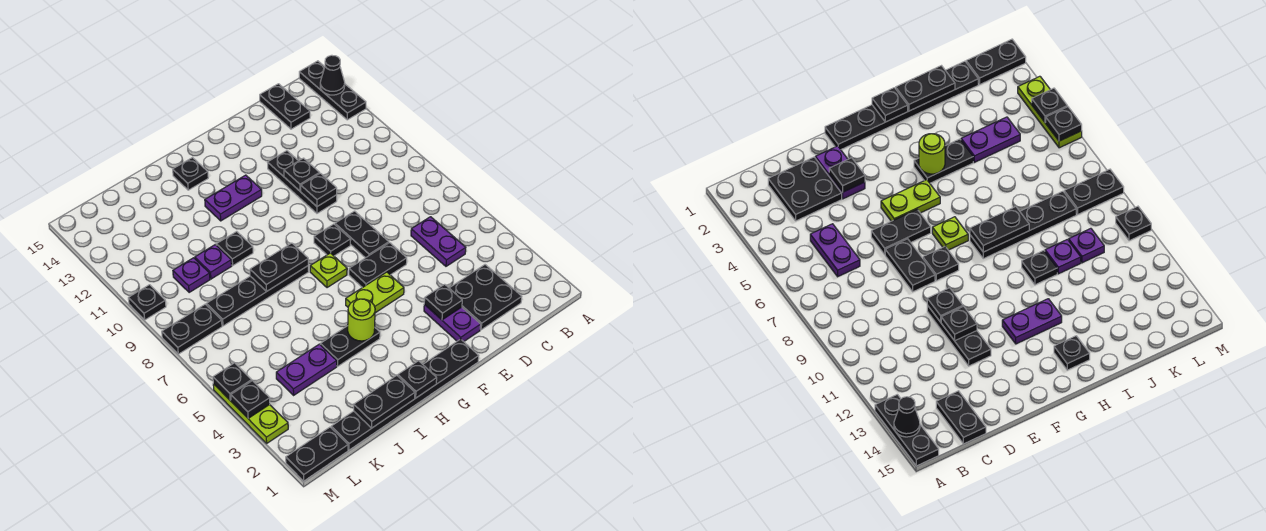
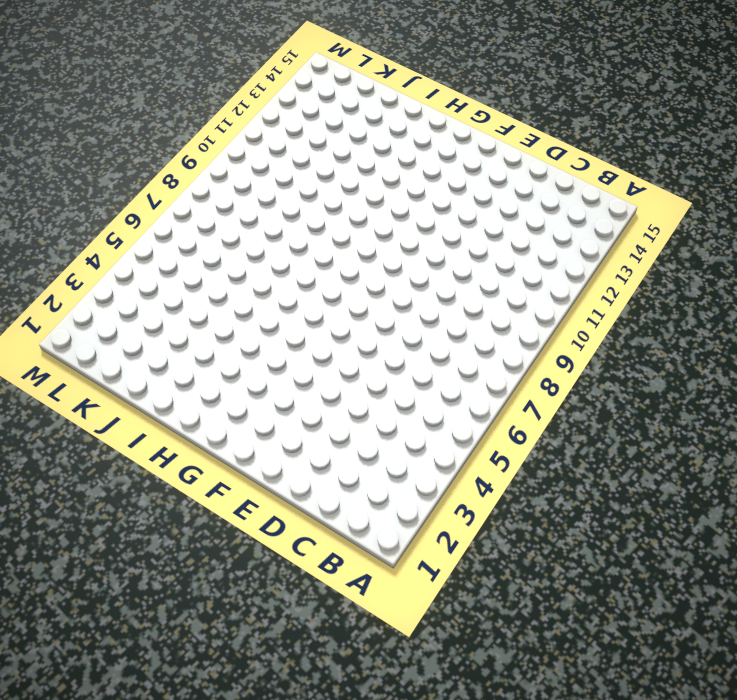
none -> black plate A13:A15 level 1
none -> black plate C2:D3 level 1
none -> purple plate C5:C6 level 1
none -> black plate C14:C15 level 1

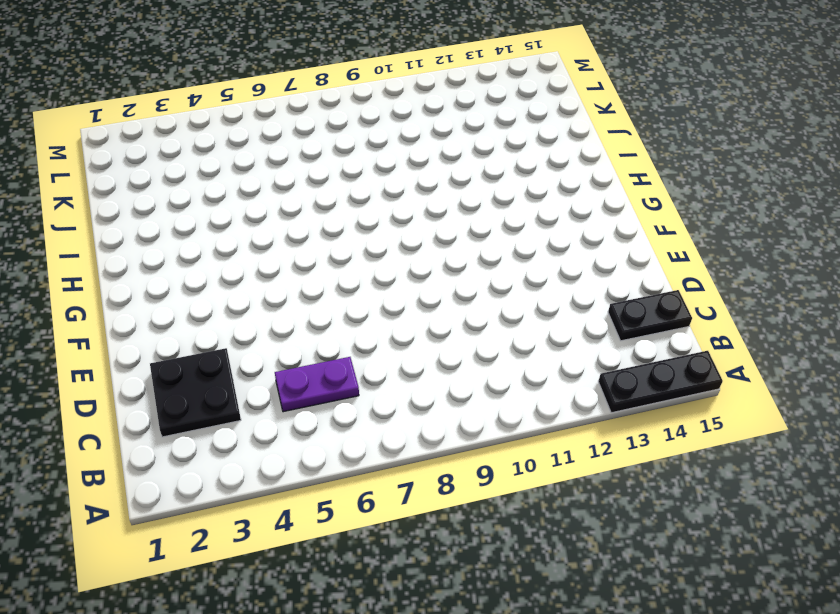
none -> purple plate E2:E3 level 1
none -> black plate E6:F6 level 1
none -> black plate E7:E8 level 1
none -> black plate E10:E12 level 1

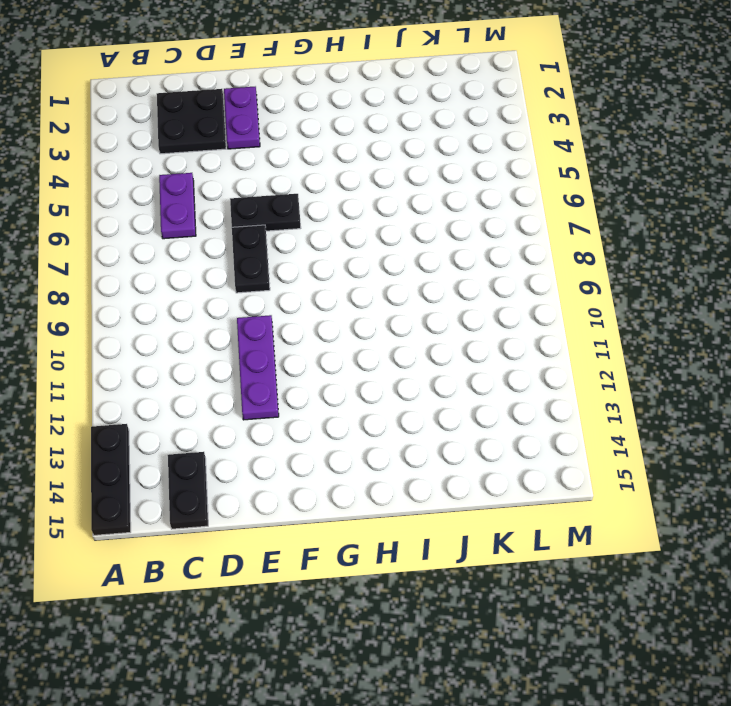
purple plate E10:E12 level 1 -> black plate E10:E12 level 1
none -> black plate F1:K1 level 1
none -> lime plate F5:G5 level 1
none -> black plate F8 level 1
none -> lime plate G7 level 1

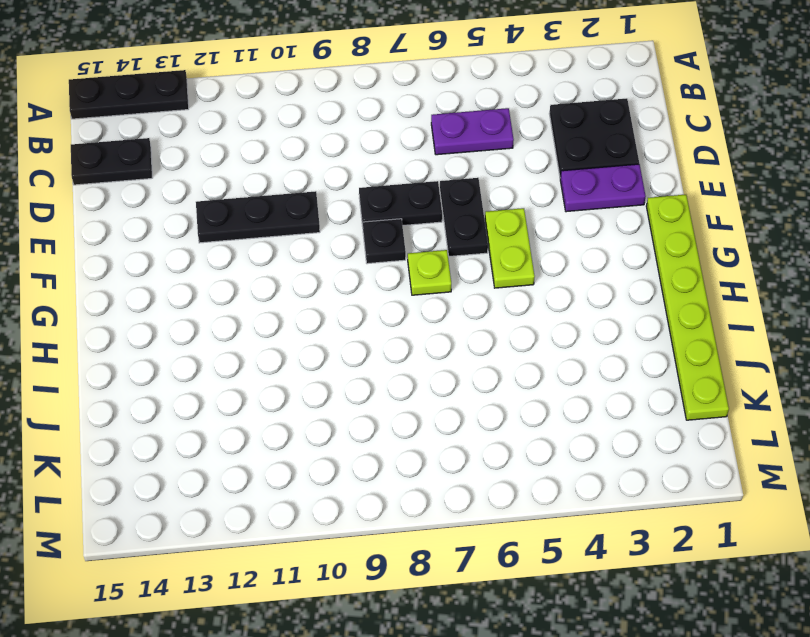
lime plate F1:K1 level 1 -> black plate F1:K1 level 1
none -> purple plate G12:H12 level 1
none -> black plate H4:I4 level 1
none -> black plate H8:K8 level 1
none -> black plate H14 level 1

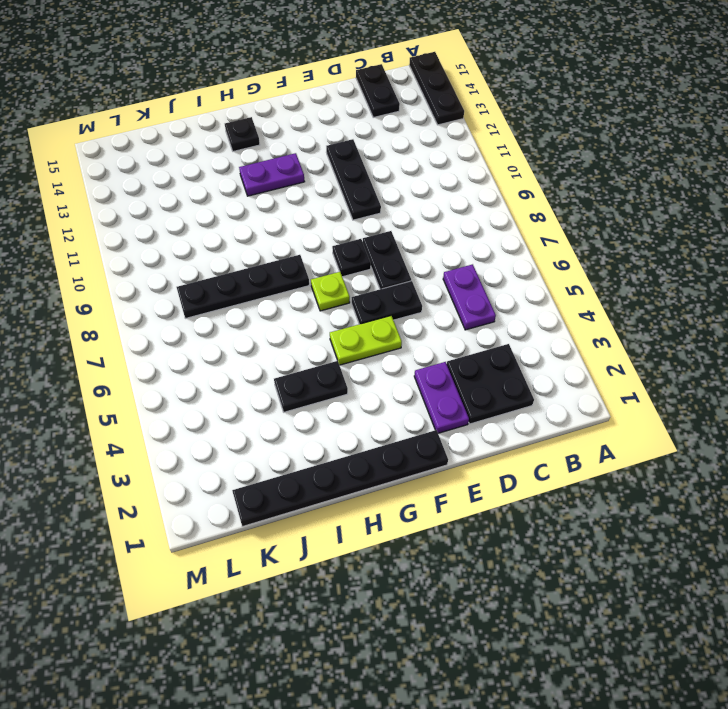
none -> black plate I10 level 1
none -> purple plate J4:K4 level 1
none -> purple plate J10 level 1
none -> purple plate K10 level 1

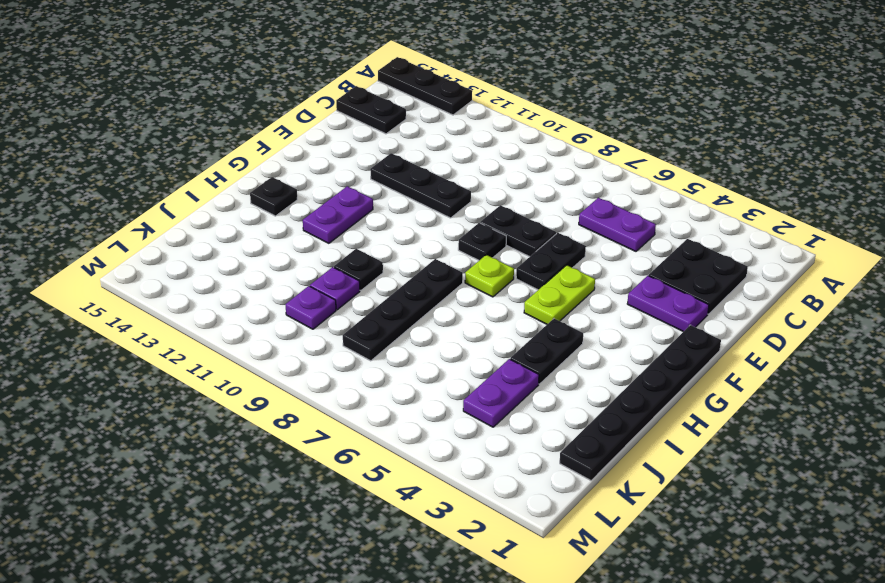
none -> black plate L1:M1 level 1
none -> black plate L8:M8 level 1
none -> lime plate M3:M5 level 1
none -> black plate M10 level 1

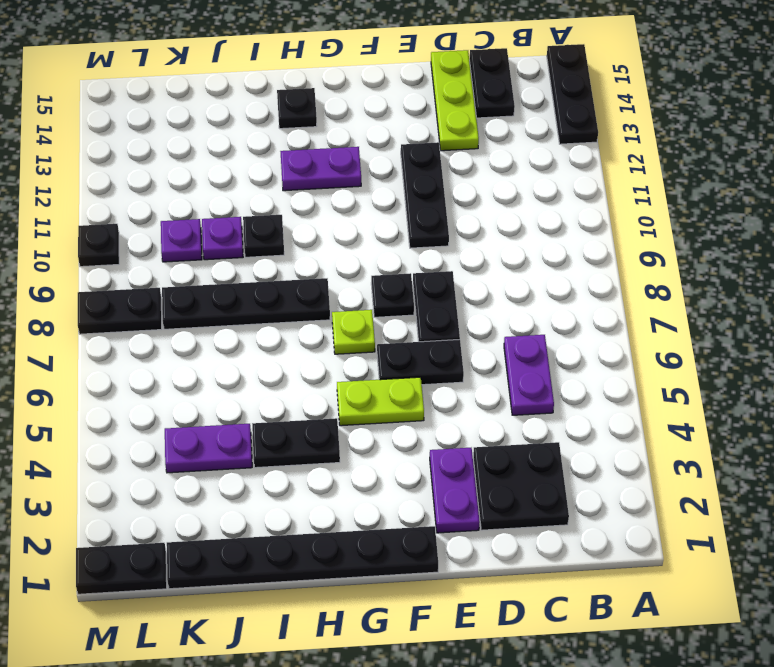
lime plate D13:D15 level 1 -> lime plate M3:M5 level 1
none -> black cone A14 level 2
none -> black plate E3 level 2
none -> black plate E10 level 2
none -> black plate E11 level 2

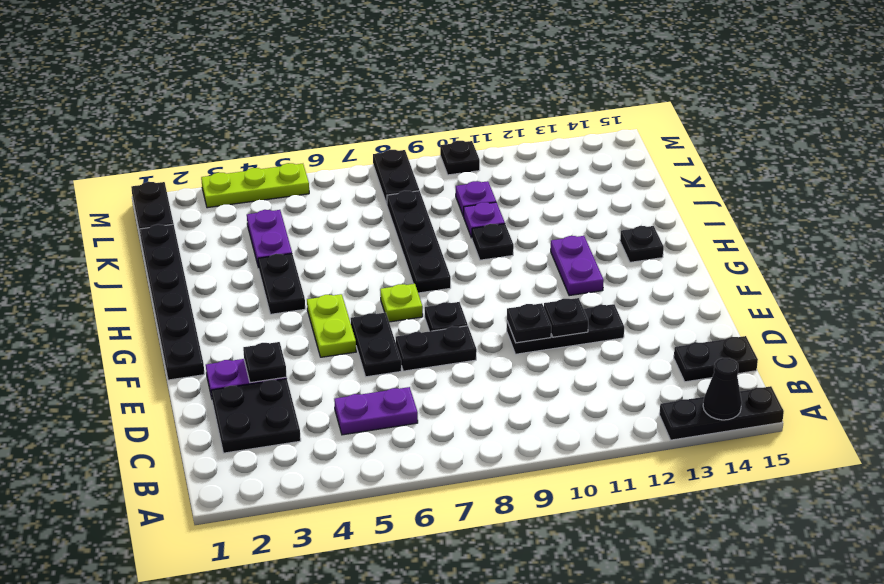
none -> black plate H1 level 2
none -> lime round brick H4 level 2
none -> black plate H8:I8 level 2
none -> black plate I1:J1 level 2

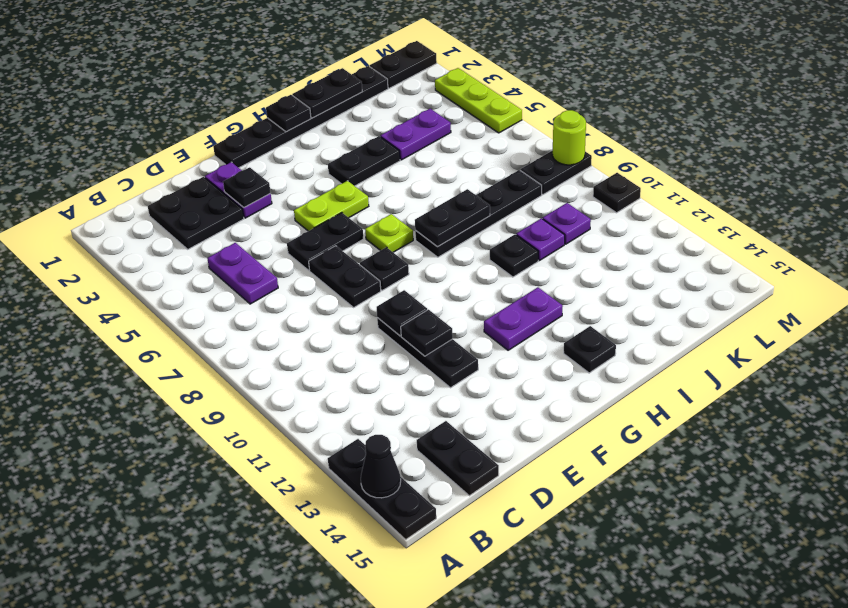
lime round brick M8 level 2 -> lime round brick H4 level 2
none -> black plate M4 level 2
none -> black plate M5 level 2

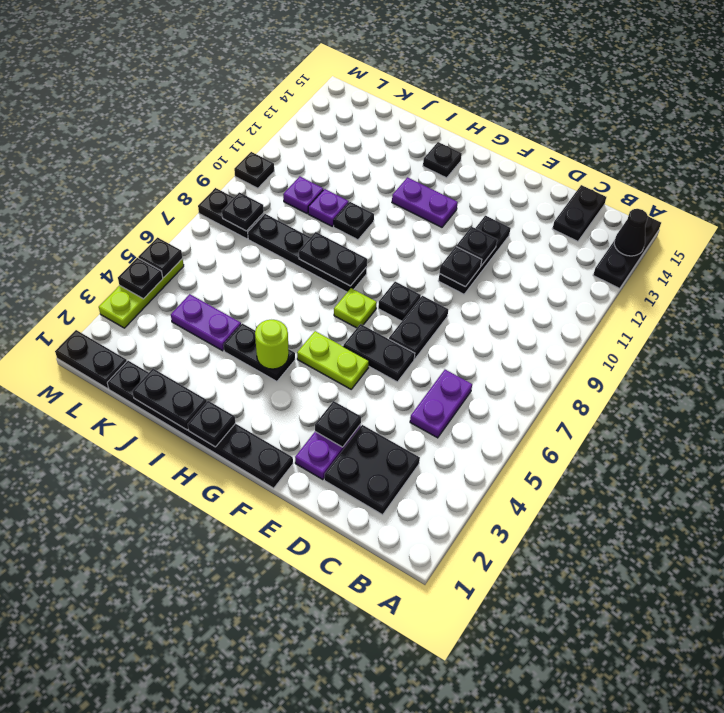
black plate L8 level 2 -> none

